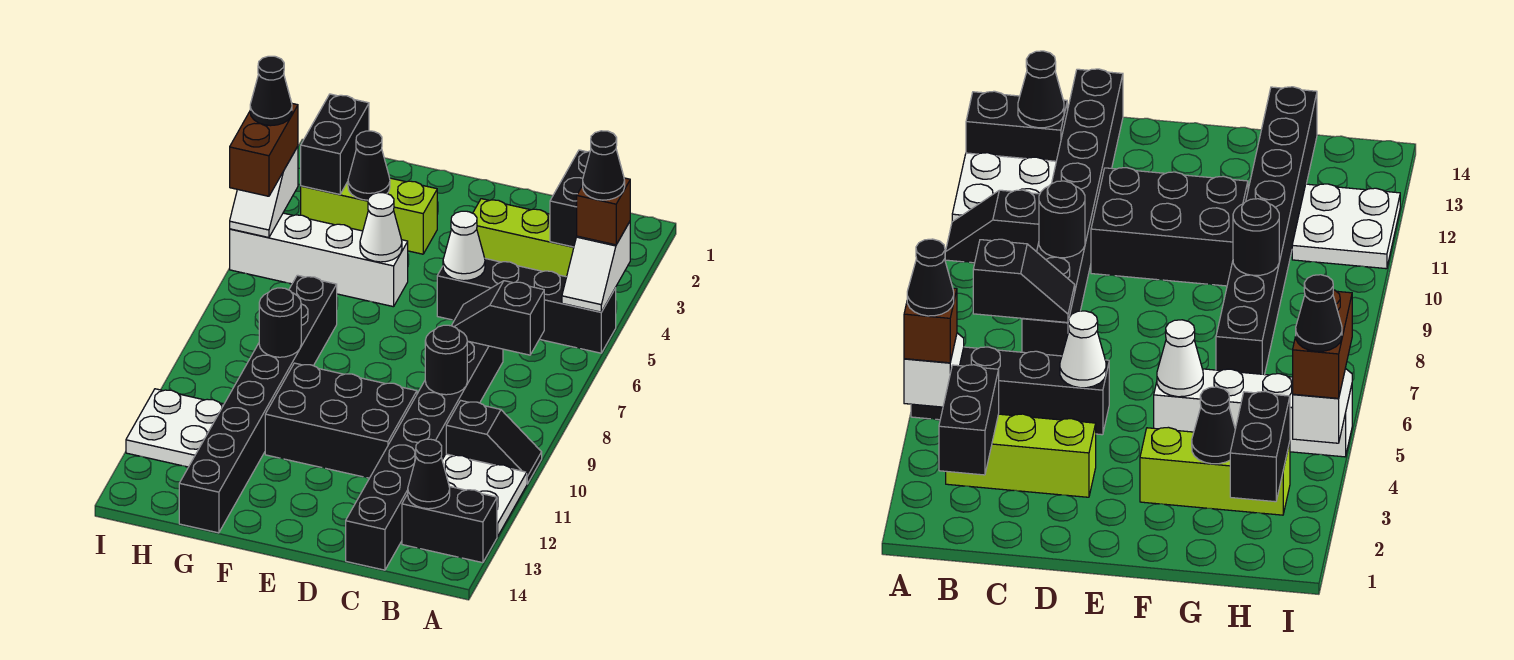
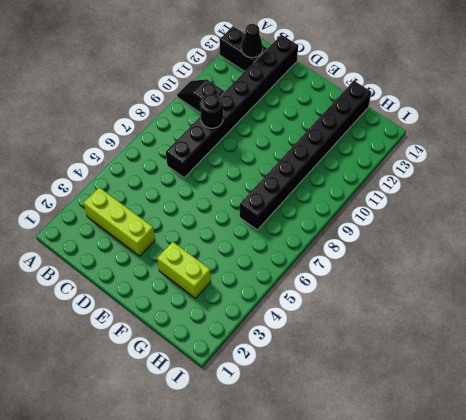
lime brick F3:G3 level 1 -> lime brick F3:H3 level 1
none -> black brick A5:D5 level 1
none -> white plate A11:B12 level 1
none -> black brick D10:F11 level 1

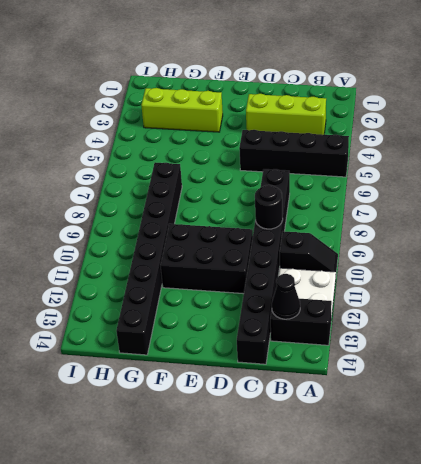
none -> white brick F5:I5 level 1
none -> white plate H11:I12 level 1
none -> white slope A4:A5 level 2 top 4

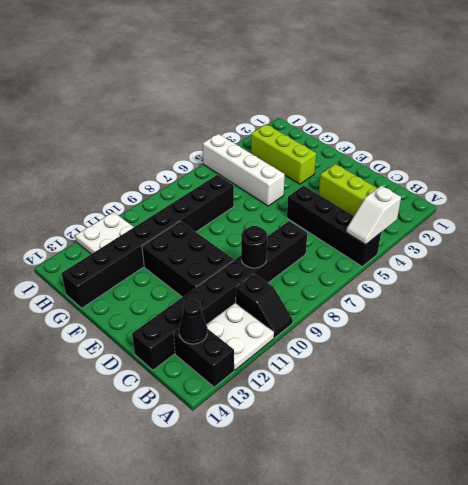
none -> black brick B2:B3 level 2
none -> black slope B7:C7 level 2 top B
none -> white cone D5 level 2

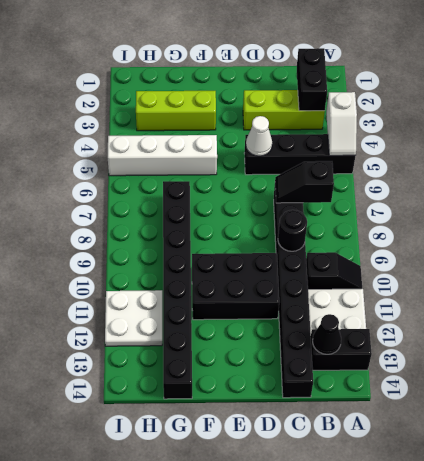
none -> white cone F5 level 2
none -> black cone G3 level 2
none -> black round brick G9 level 2

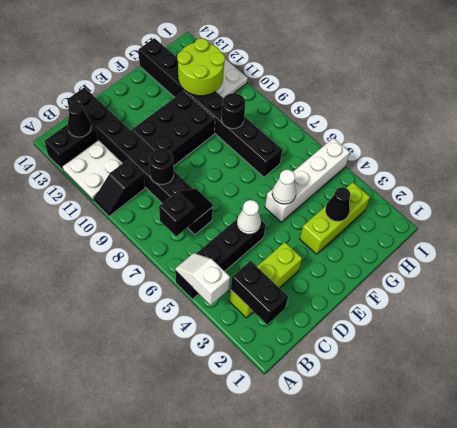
lime round brick G11:H12 level 2 -> none
none -> black brick H2:H3 level 2
none -> white slope I4:I5 level 2 top 4
none -> brown brick A4 level 3

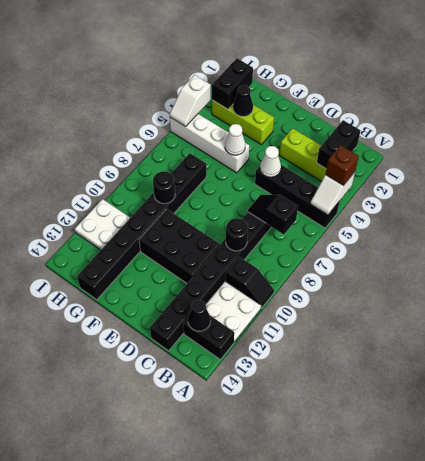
none -> brown brick I4:I5 level 3
none -> black cone A4 level 4
none -> black cone I4 level 4

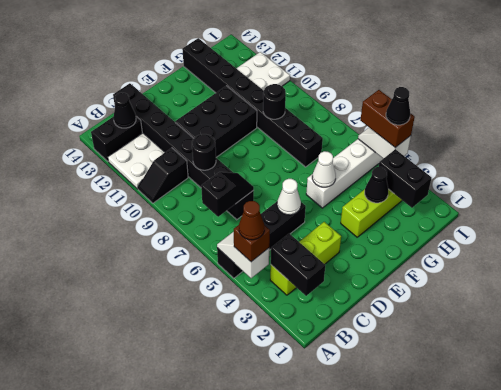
brown cone A4 level 4 -> black cone A4 level 4

